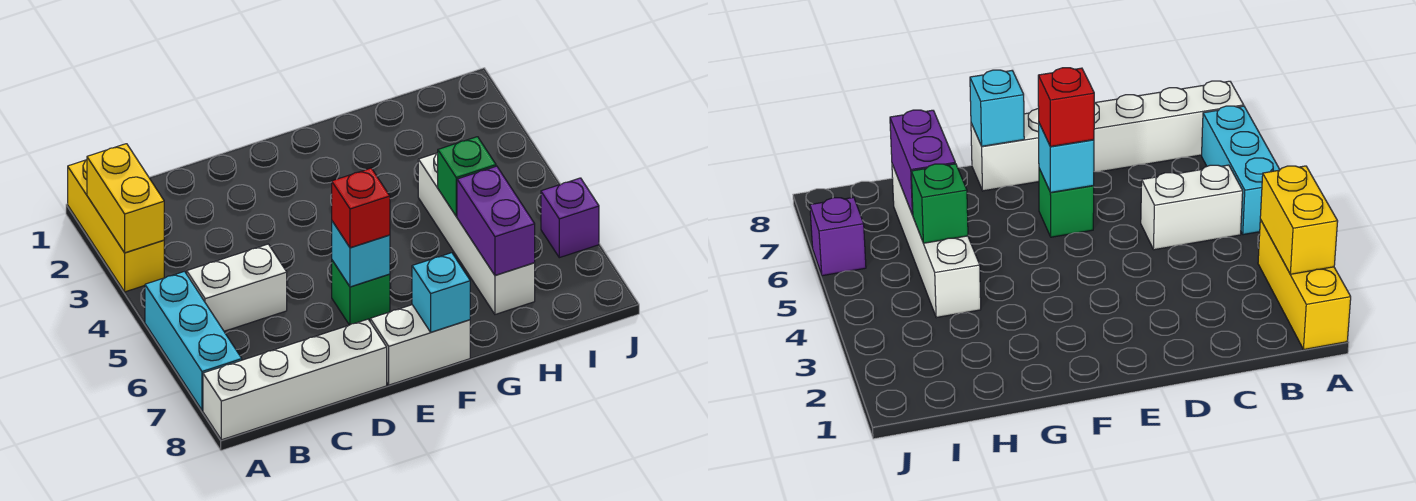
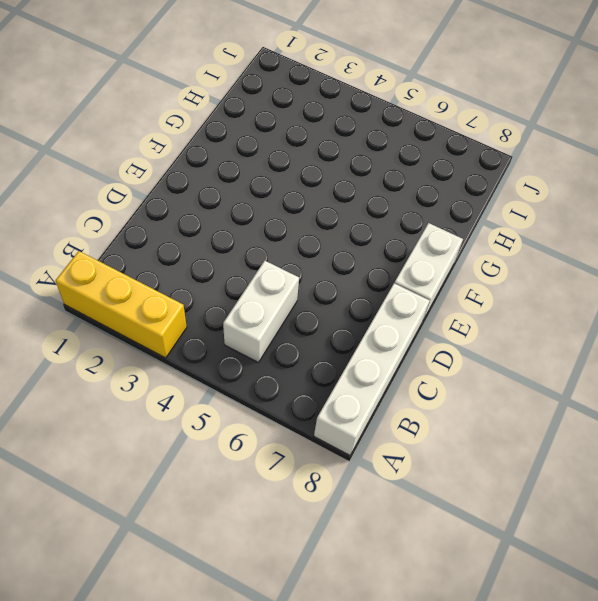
none -> cyan brick A5:A7 level 1
none -> green brick E6 level 1
none -> white brick H4:H7 level 1

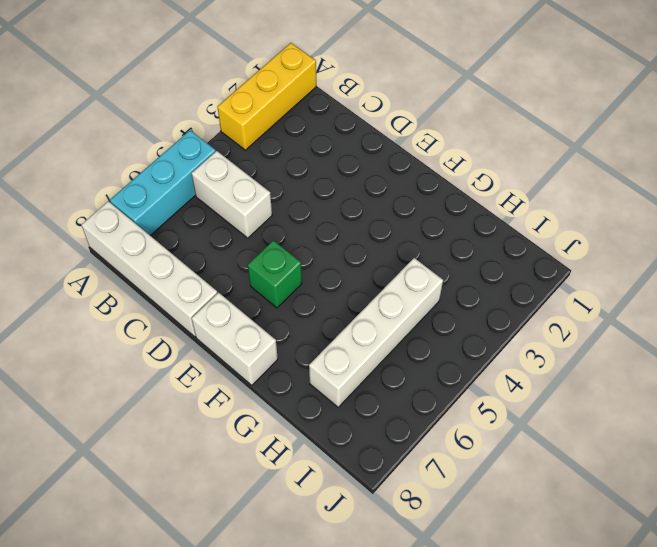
none -> purple brick J6 level 1
none -> yellow brick A2:A3 level 2
none -> cyan brick E6 level 2

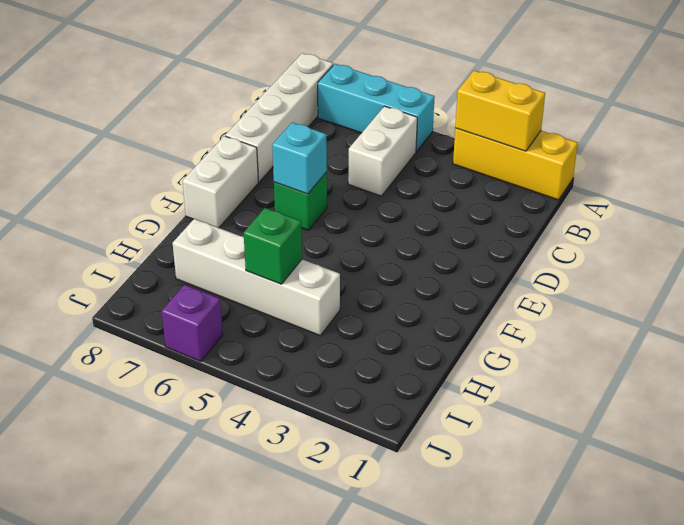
none -> cyan brick F8 level 2
none -> purple brick H6:H7 level 2
none -> red brick E6 level 3

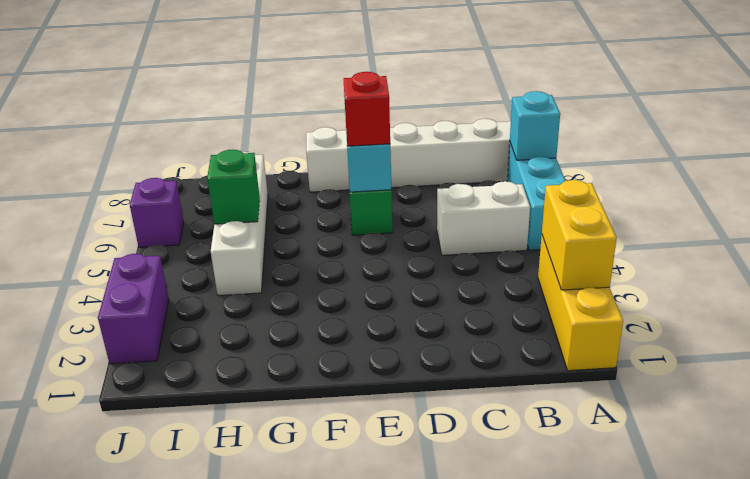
cyan brick A7 level 2 -> cyan brick F8 level 2
purple brick J2:J3 level 1 -> purple brick H6:H7 level 2

